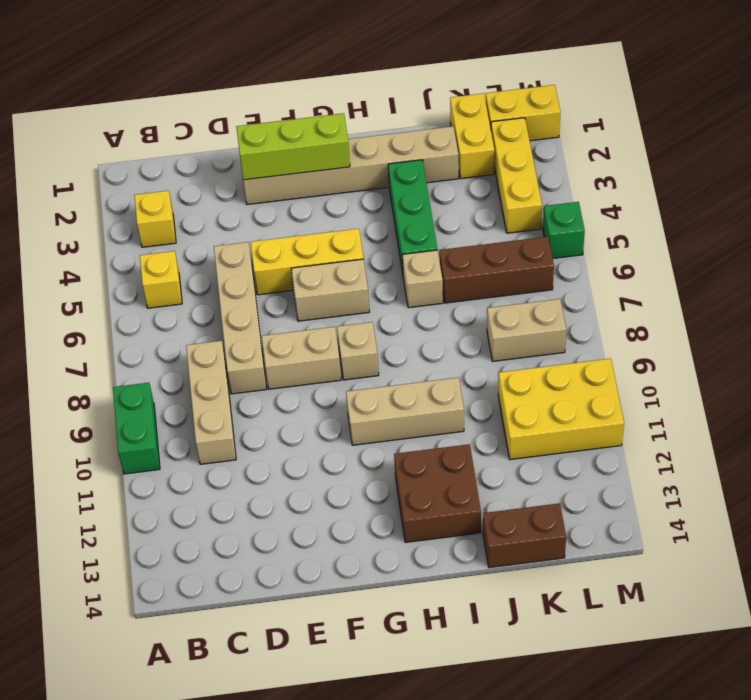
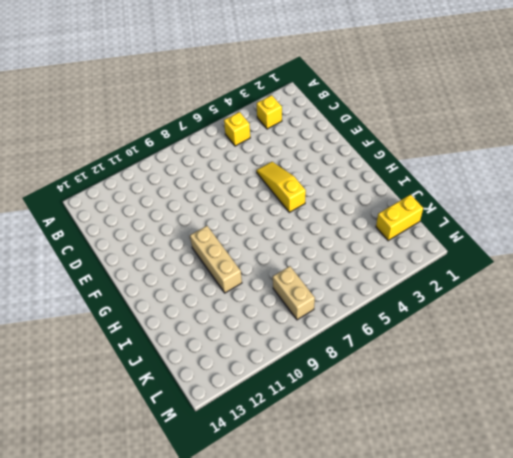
yellow slope E5:G5 level 1 top G -> yellow brick E5:G5 level 1
none -> green brick A9:A10 level 1
none -> tan brick C8:C10 level 1
none -> tan brick D5:D8 level 1

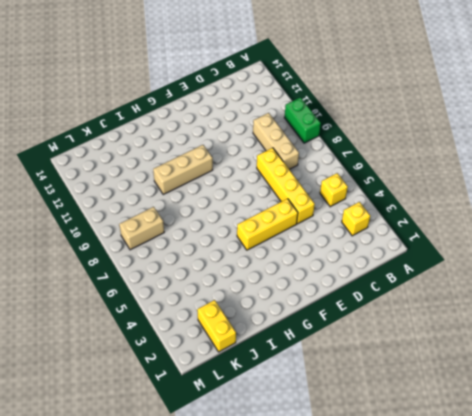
yellow brick D5:D8 level 1 -> tan brick D5:D8 level 1
none -> tan brick E2:J2 level 1
none -> tan brick E8:F8 level 1
none -> tan brick F6:G6 level 1

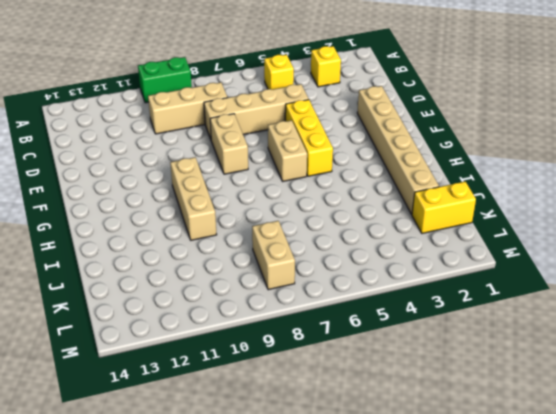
none -> tan brick G8 level 1
none -> brown brick H12:I13 level 1
none -> green brick I3:I5 level 1

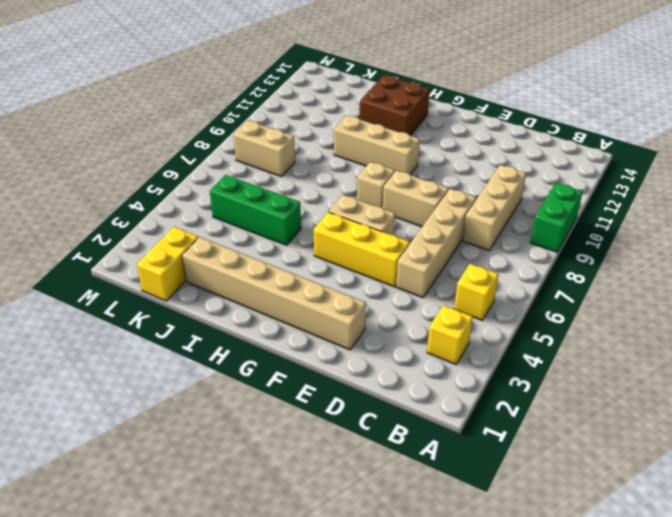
green brick I5:K5 level 1 -> green brick I3:I5 level 1
none -> tan brick I6 level 1
none -> brown brick J6:L6 level 1
none -> brown brick J14:K14 level 1

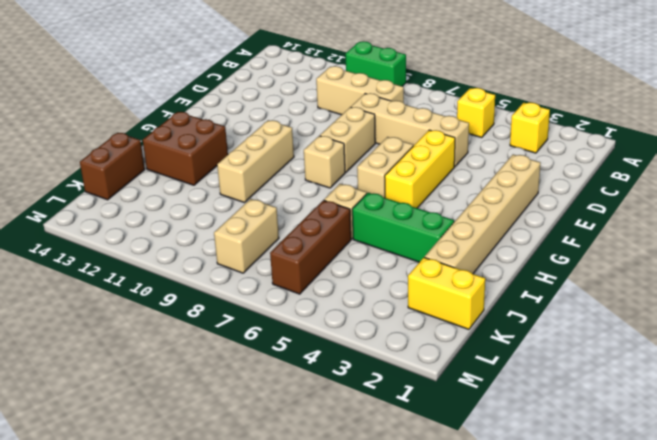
none -> yellow brick K10:M11 level 1
none -> yellow brick L1:M1 level 1
none -> yellow brick L2:L4 level 1

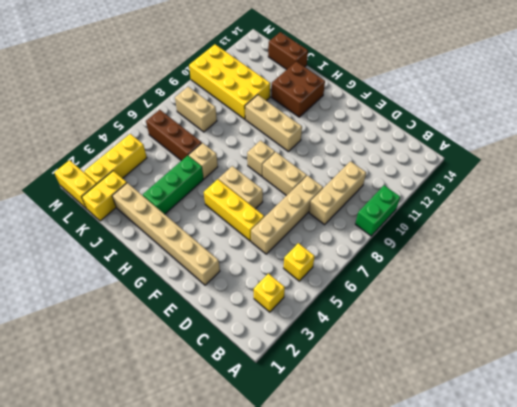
yellow brick J10:M11 level 1 -> yellow brick K10:M11 level 1
none -> green brick M5 level 1
none -> lime brick E2:G2 level 2

